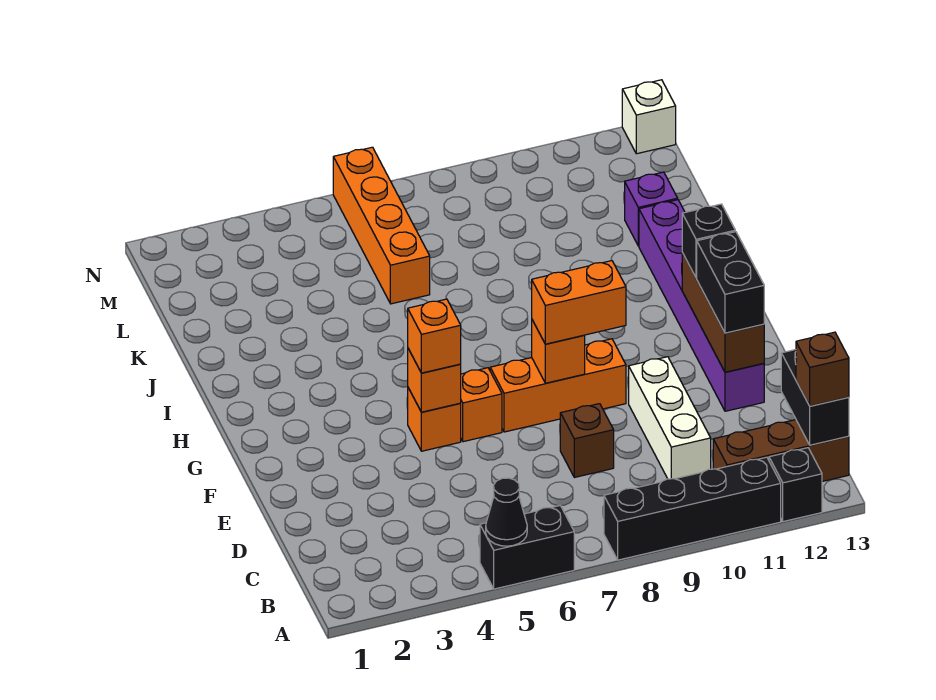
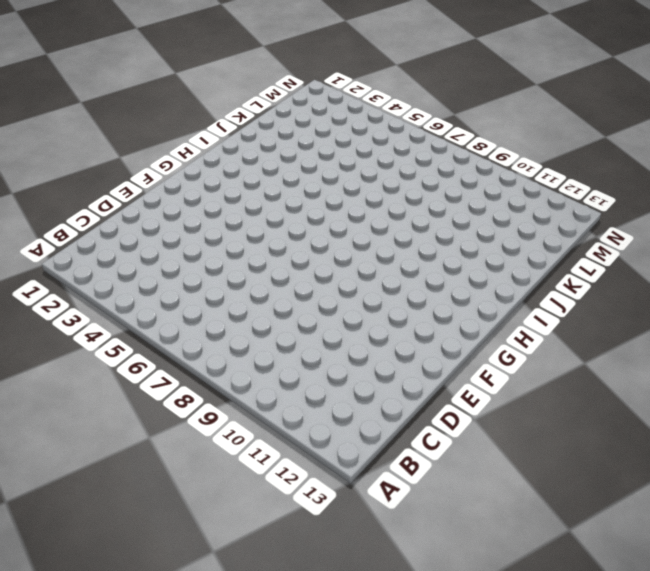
none -> black brick A5:A6 level 1
none -> black brick A8:A11 level 1
none -> black brick A12 level 1

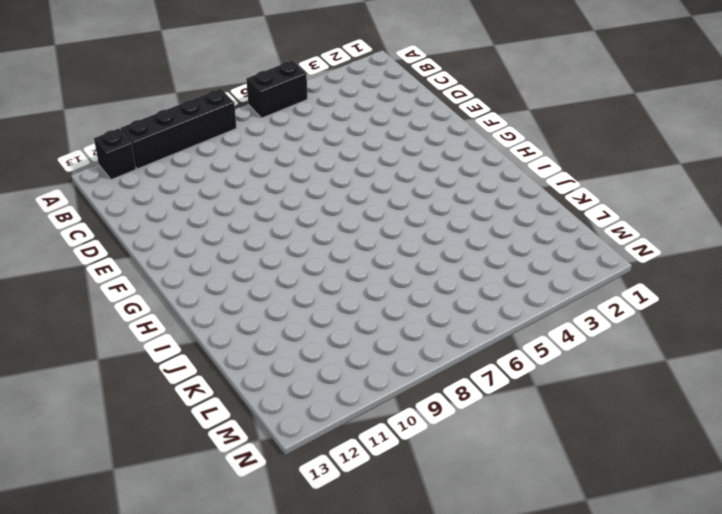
none -> brown brick B11:B13 level 1
none -> white brick C10:E10 level 1
none -> brown brick D8 level 1

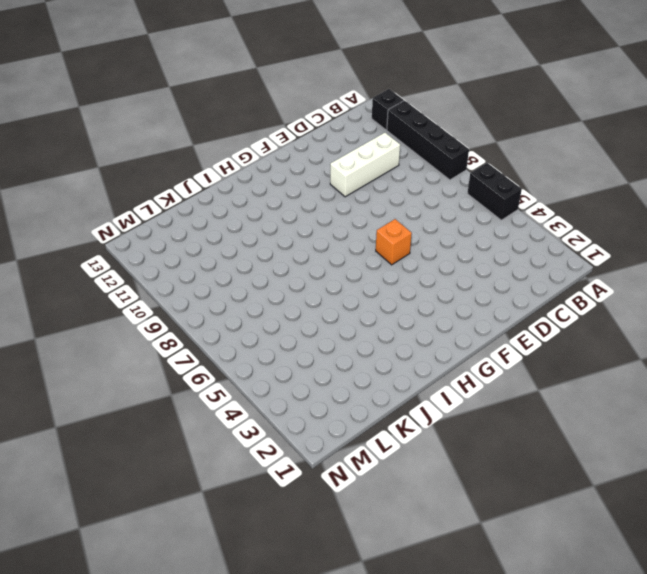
none -> brown brick B11:B13 level 1
none -> brown brick D8 level 1
none -> purple brick E12:J12 level 1

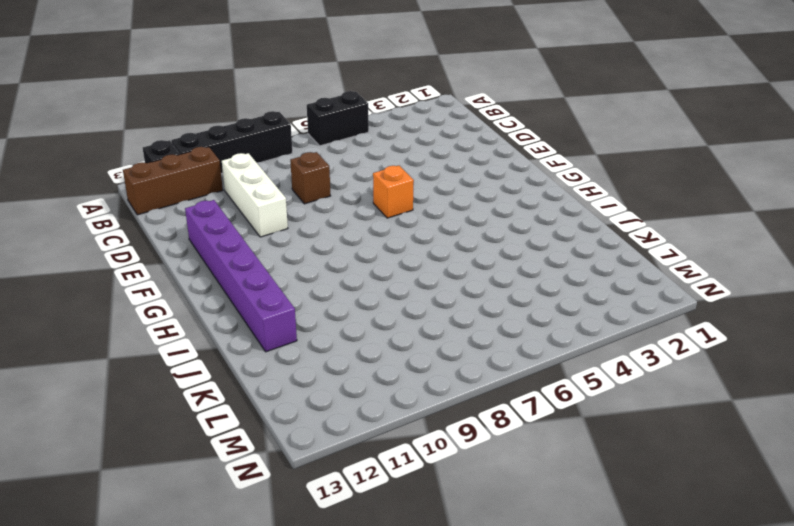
none -> orange brick F5 level 1
none -> orange brick F7:F9 level 1
none -> orange brick K6:N6 level 1

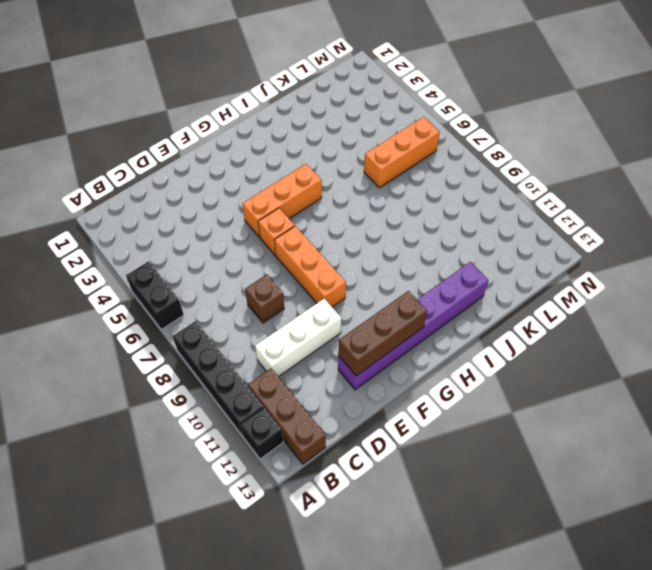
orange brick F5:H5 level 1 -> orange brick F5 level 1
orange brick K6:M6 level 1 -> orange brick K6:N6 level 1
none -> purple brick K12 level 1
none -> white brick N13 level 1
none -> black cone A5 level 2

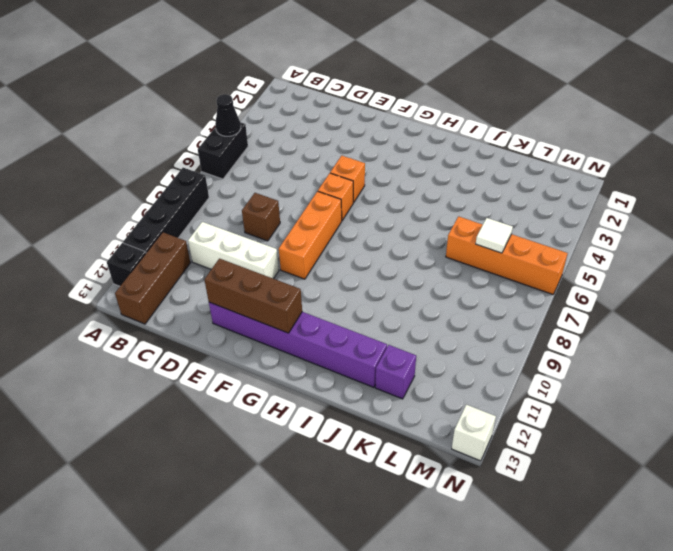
white tile L6 level 2 -> none
none -> black brick B13:C13 level 2
none -> orange brick F5 level 2
none -> orange brick F8 level 2

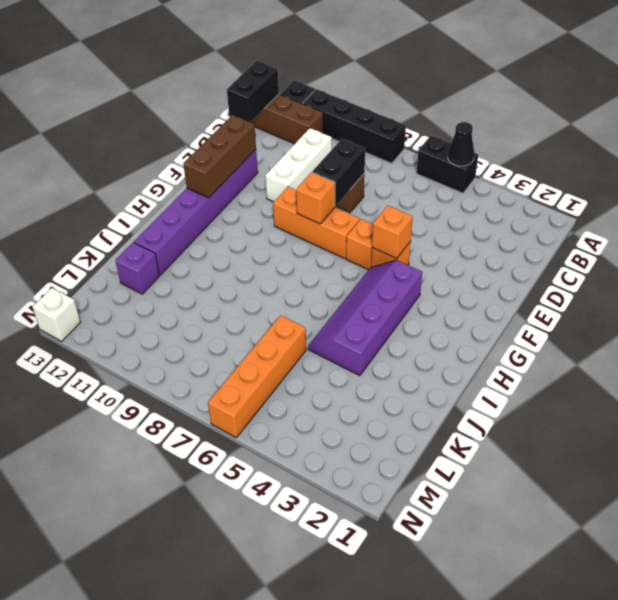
black brick D8:E8 level 2 -> black brick E12:F12 level 3
purple slope G4:J5 level 1 top 4 -> none
none -> brown brick B13 level 3
none -> orange brick F5 level 3
none -> orange brick F8:F9 level 3

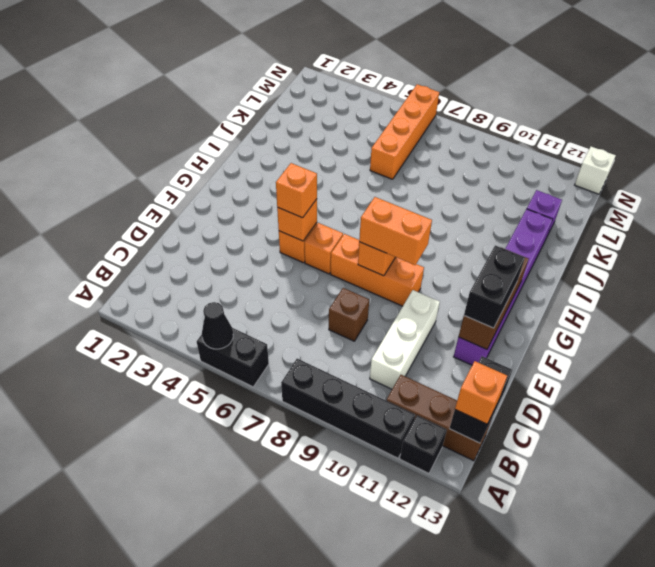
orange brick B13 level 3 -> brown brick B13 level 3
none -> black brick G12 level 3

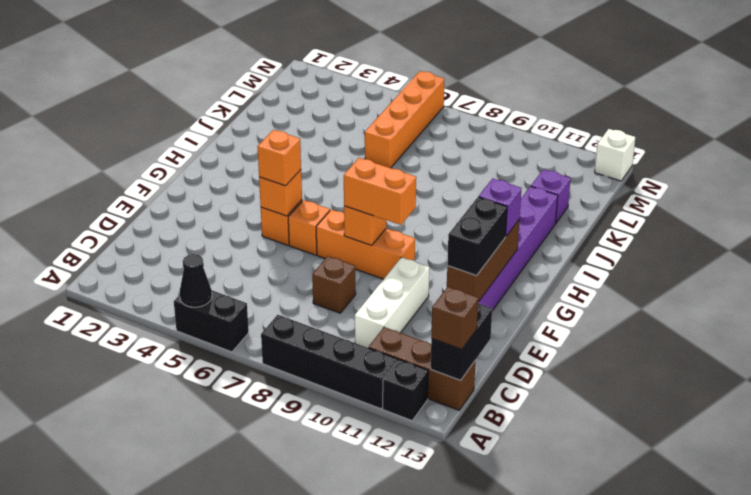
purple brick G12 level 3 -> black brick G12 level 3

